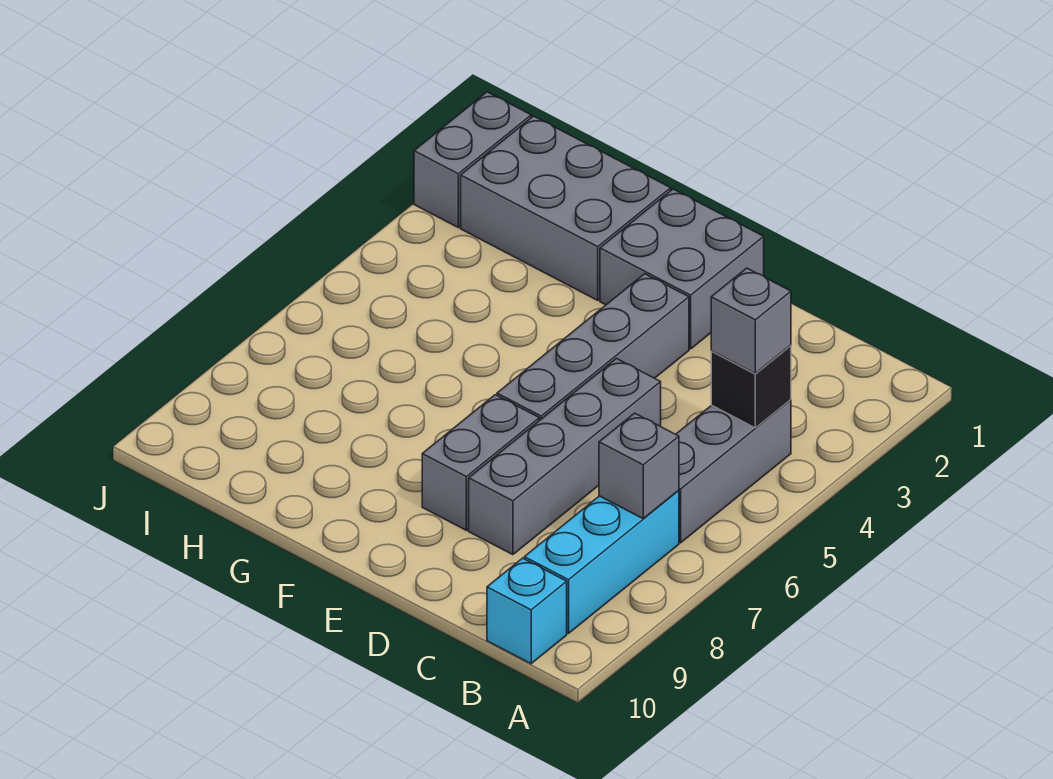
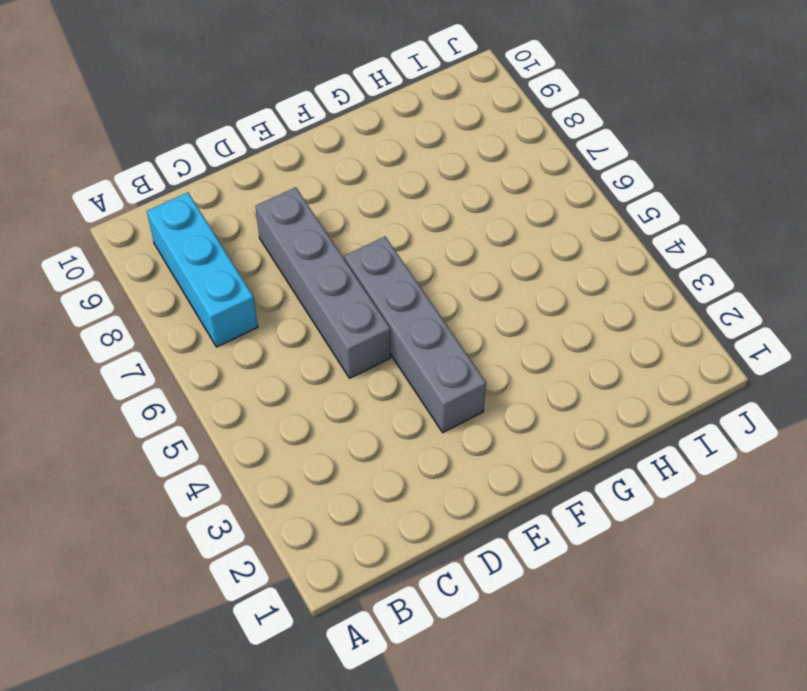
none -> grey brick B4:B6 level 1
none -> cyan brick B10 level 1
none -> grey brick E1:F2 level 1

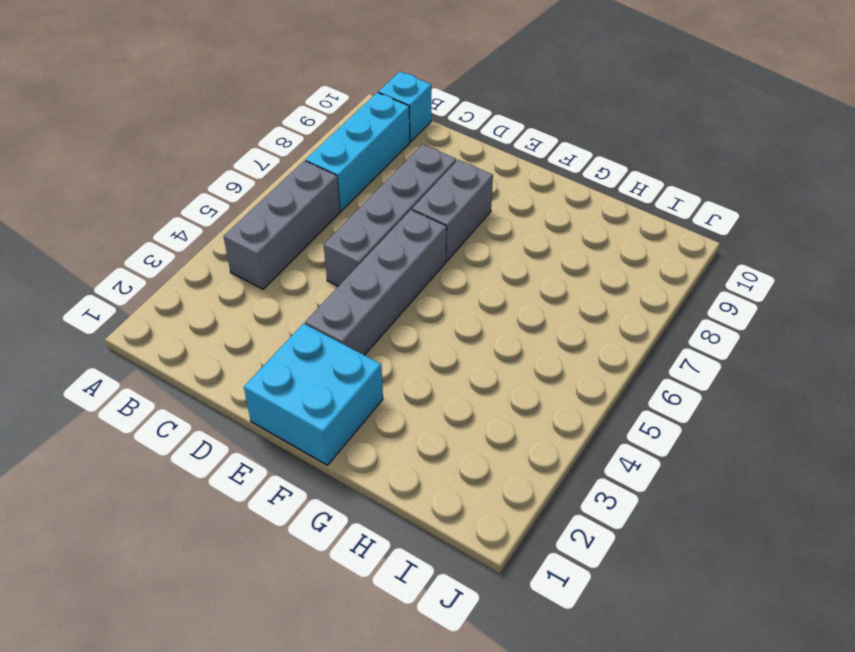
cyan brick E1:F2 level 1 -> grey brick E1:F2 level 1
none -> grey brick G1:I2 level 1
none -> grey brick J1:J2 level 1
none -> black brick B4 level 2

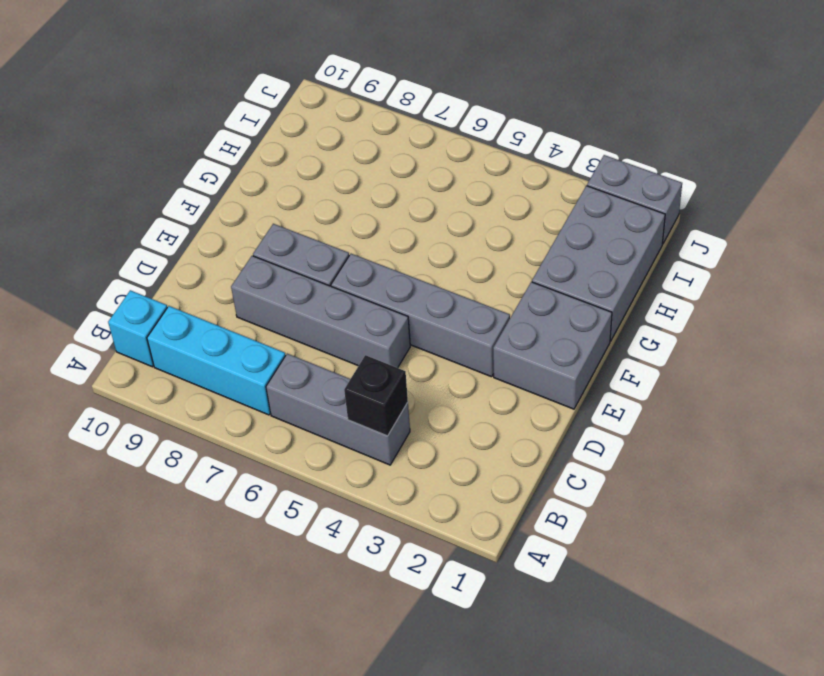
none -> grey brick B7 level 2
none -> grey brick B4 level 3

